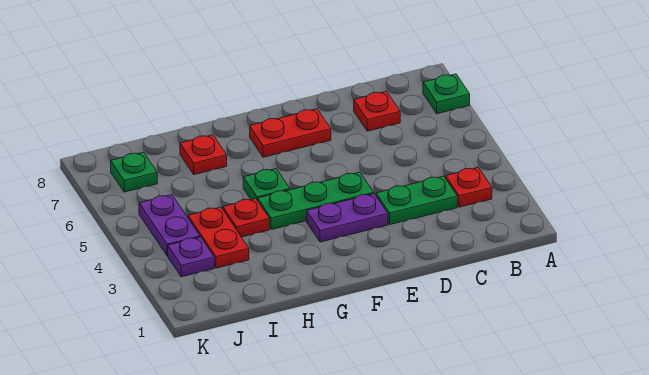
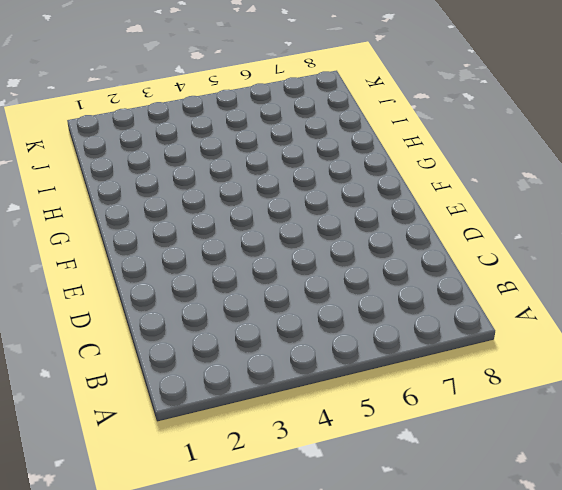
none -> green plate A7 level 1
none -> red plate B3 level 1
none -> green plate C3:D3 level 1

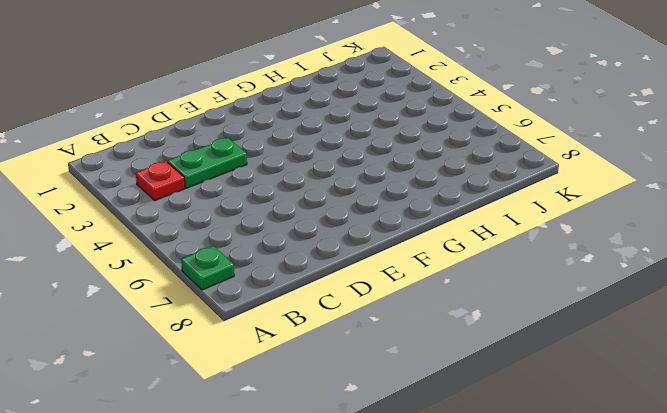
none -> red plate C7 level 1
none -> purple plate E3:F3 level 1
none -> green plate E4:G4 level 1

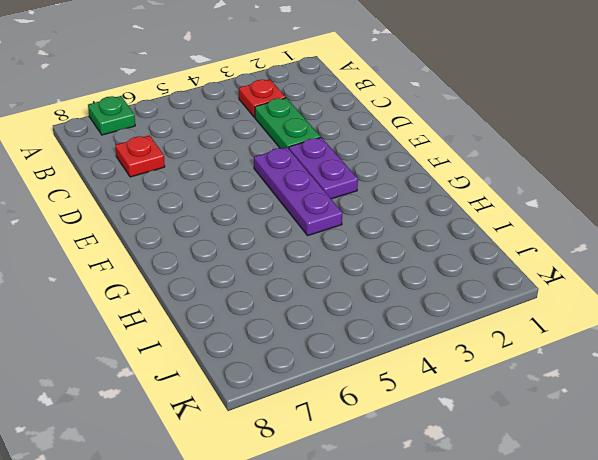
purple plate E4:G4 level 1 -> green plate E4:G4 level 1
none -> red plate E7:F7 level 1
none -> green plate G5 level 1
none -> red plate H4 level 1

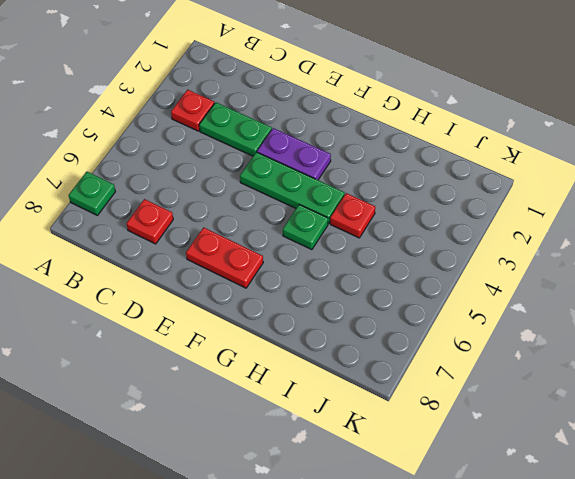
none -> red plate H7 level 1
none -> red plate I3:I4 level 1
none -> purple plate J3 level 1

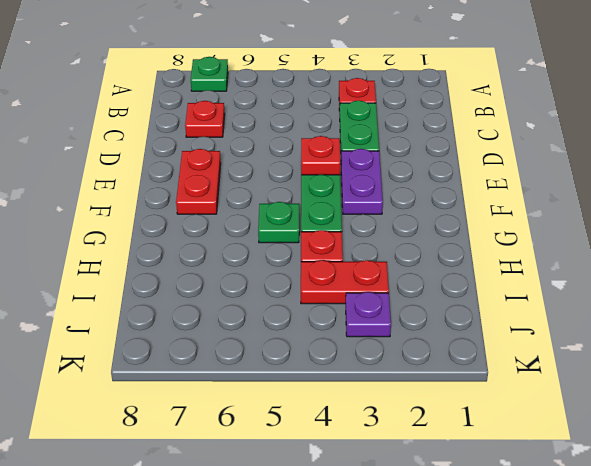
red plate E4 level 2 -> red plate H7 level 1
none -> purple plate J4:J5 level 1
none -> green plate J7 level 1

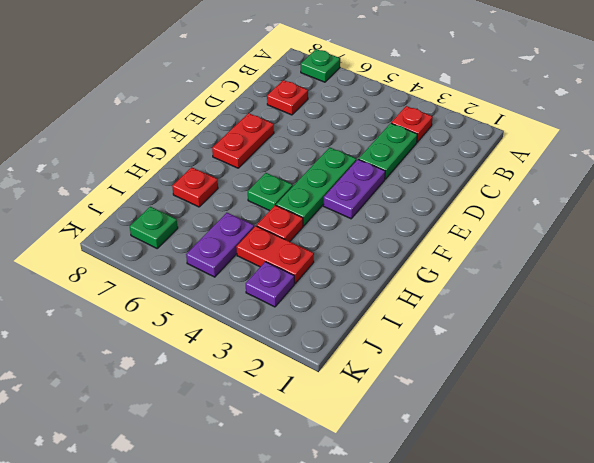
purple plate I5:J5 level 1 -> purple plate J4:J5 level 1

